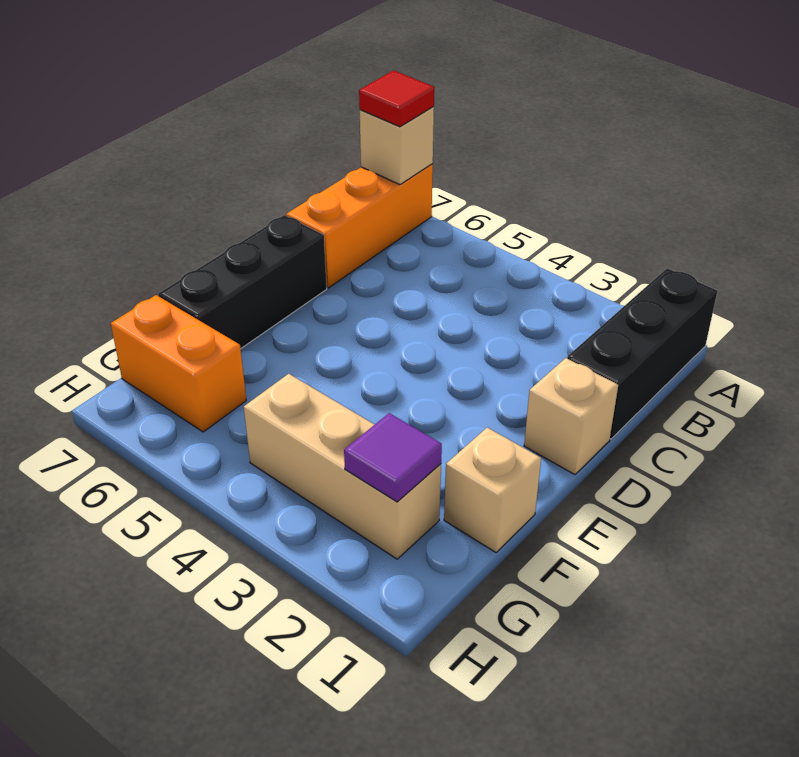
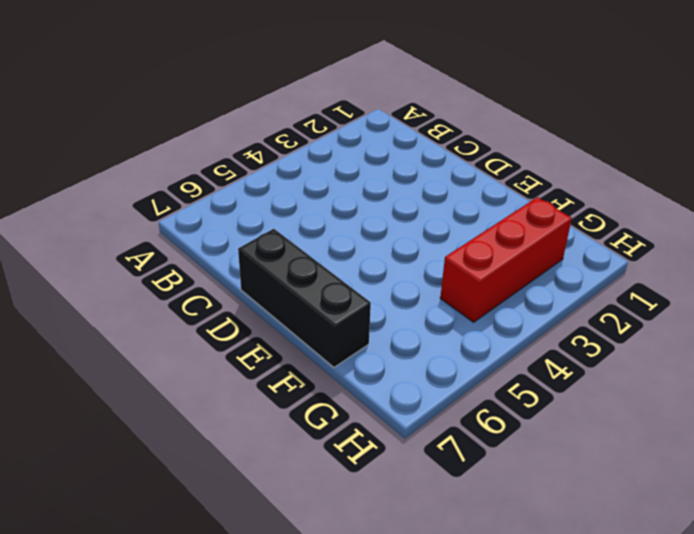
red brick G2:G4 level 1 -> tan brick G2:G4 level 1
none -> black brick A1:C1 level 1
none -> orange brick A7:C7 level 1

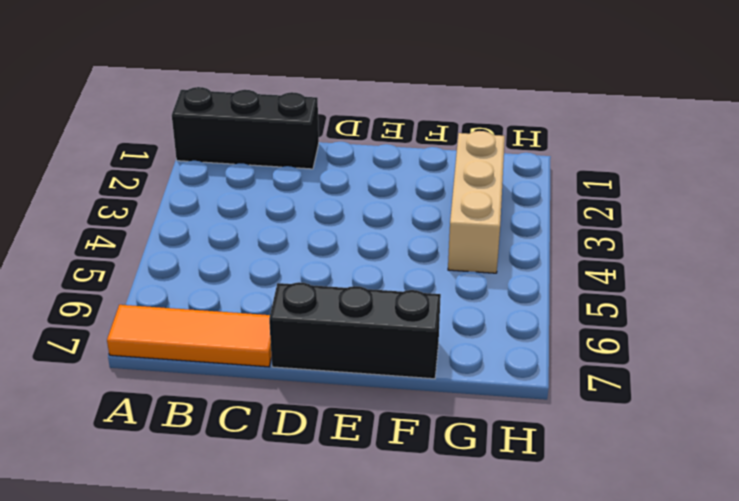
orange tile A7:C7 level 1 -> orange brick A7:C7 level 1
none -> tan brick D1 level 1
none -> tan brick F1 level 1

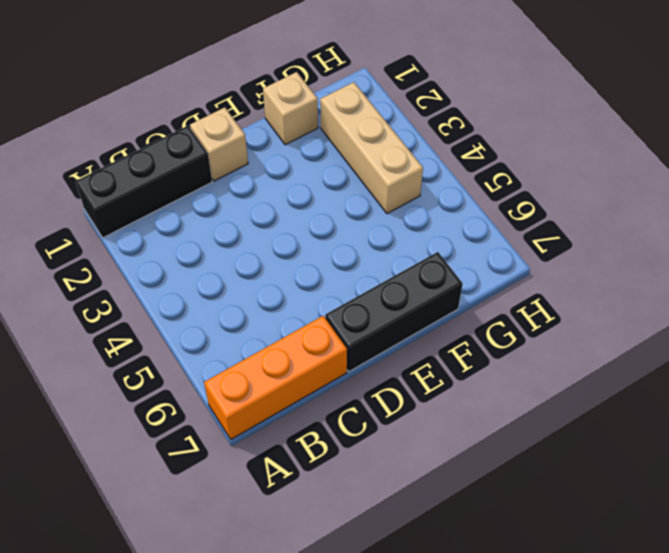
none -> orange brick G6:G7 level 1
none -> tan brick A7 level 2

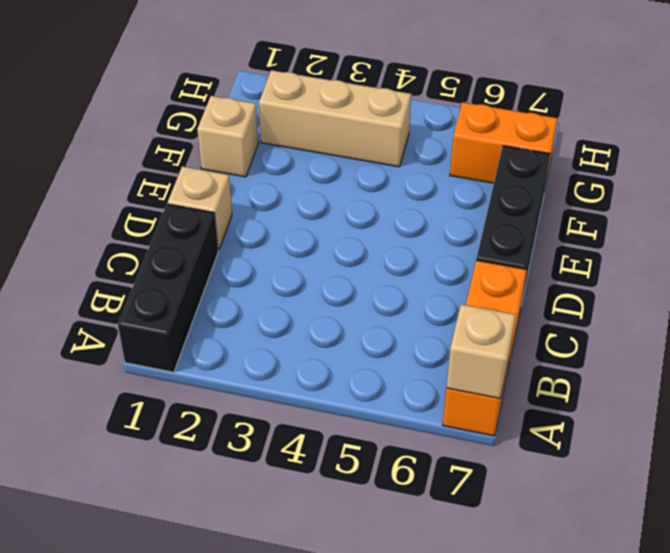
none -> purple tile G2 level 2
none -> red tile A7 level 3

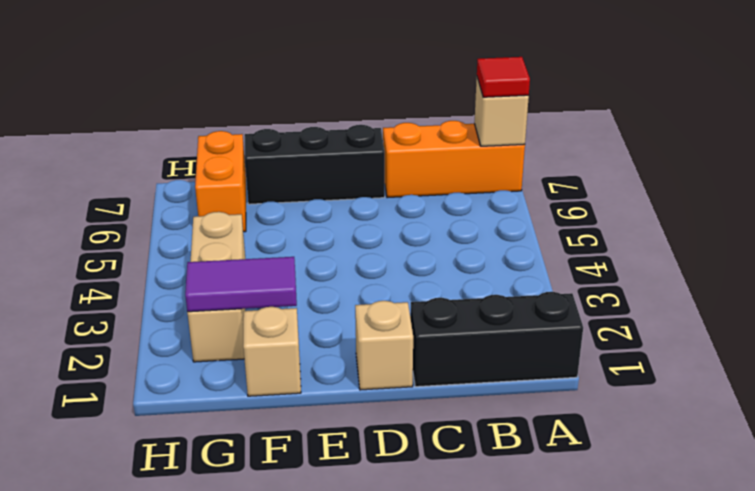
purple tile F2:G2 level 2 -> purple tile G2 level 2

